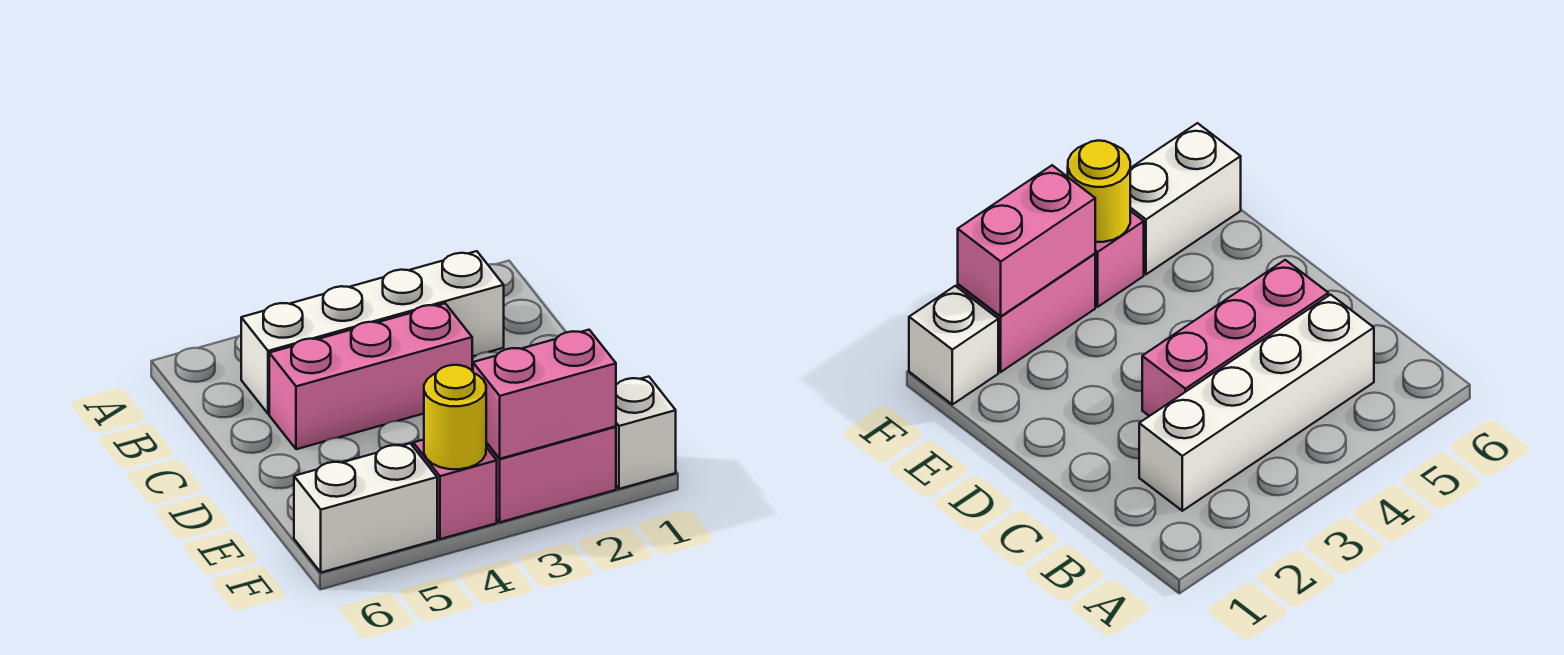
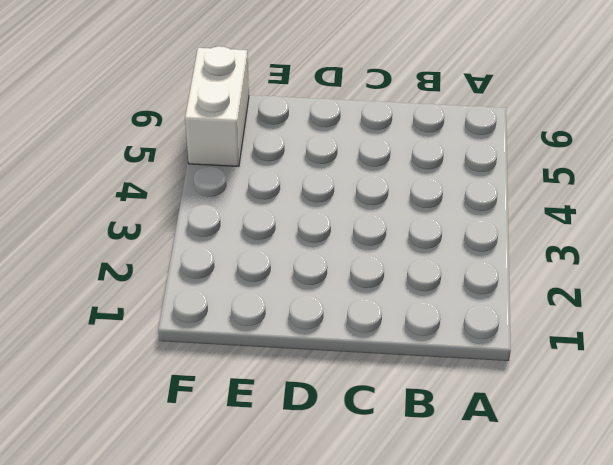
none -> white brick B2:B5 level 1
none -> pink brick C3:C5 level 1

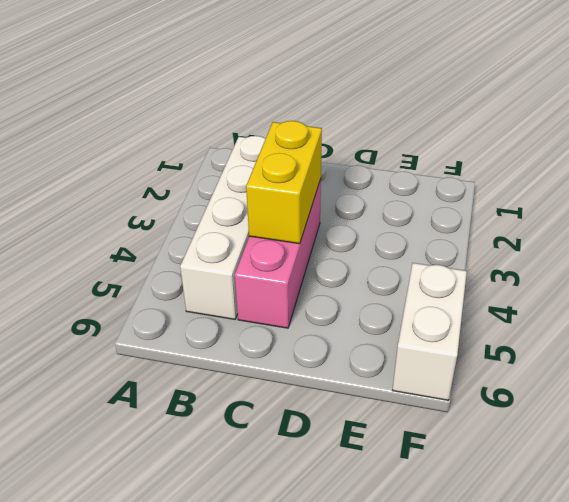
yellow brick C3:C4 level 2 -> none
none -> white brick F1 level 1
none -> pink brick F2:F3 level 1

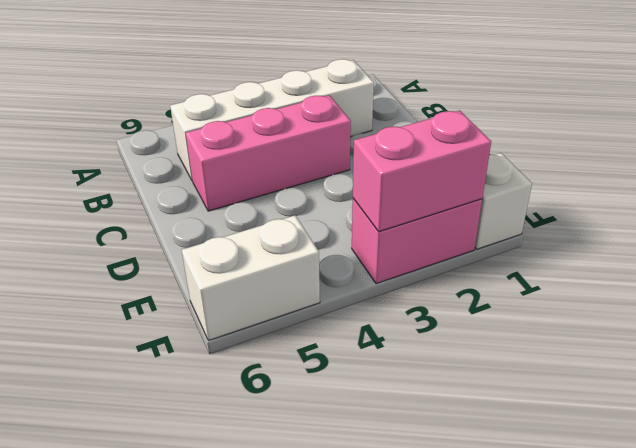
none -> pink brick F4 level 1
none -> yellow round brick F4 level 2

